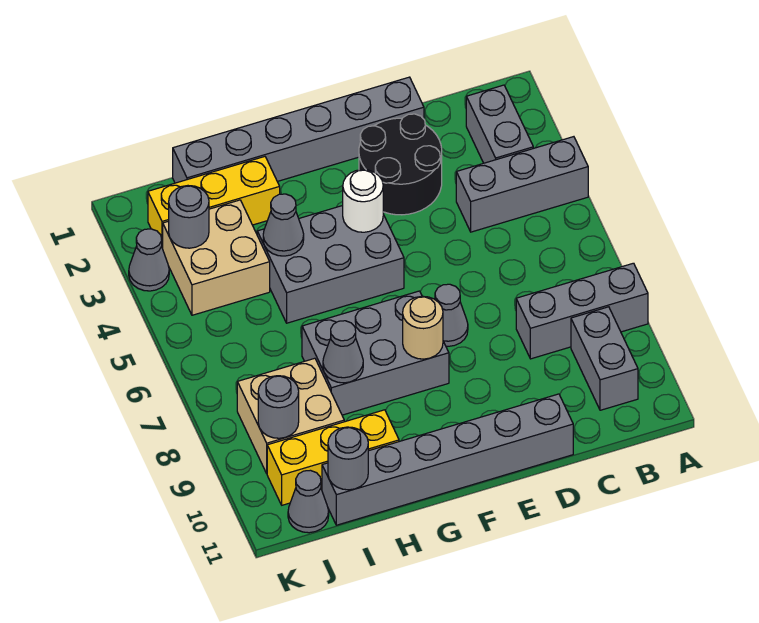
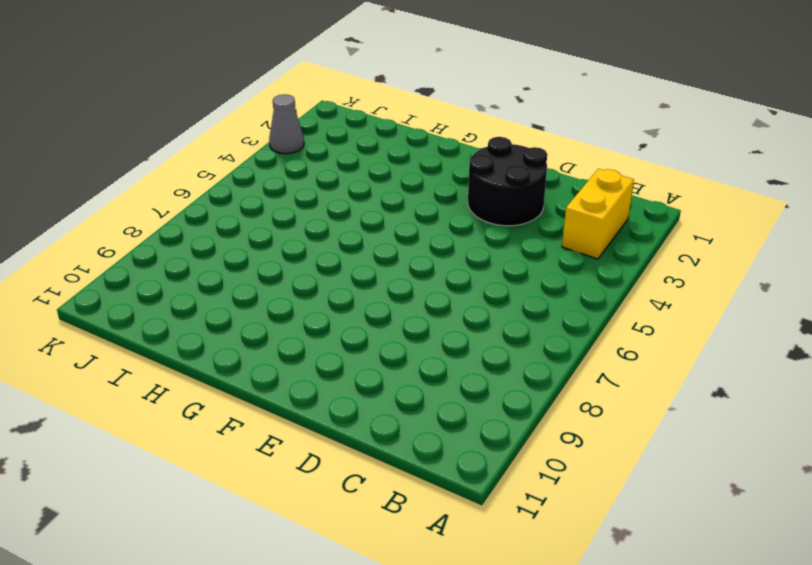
yellow brick B2:B3 level 1 -> grey brick B2:B3 level 1
none -> grey brick A4:C4 level 1
none -> grey brick A8:C8 level 1
none -> grey brick B9:B10 level 1

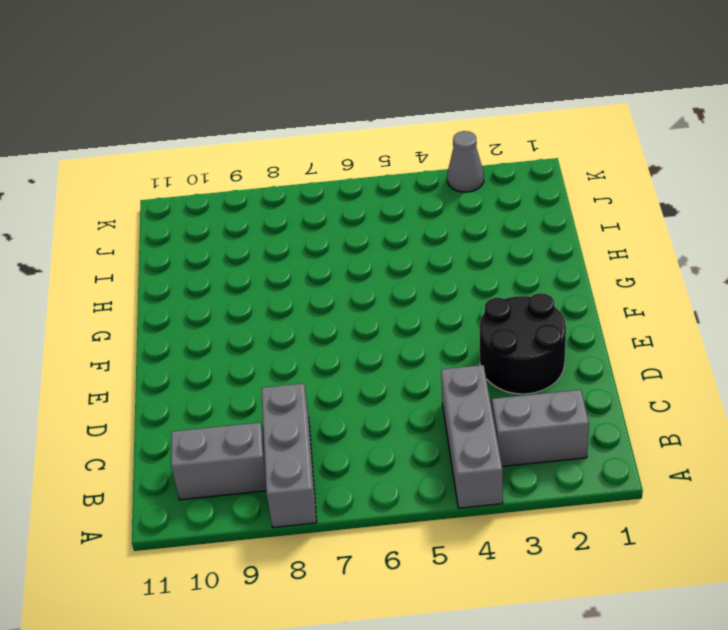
none -> grey brick D1:I1 level 1
none -> grey brick D11:I11 level 1
none -> grey cone E7 level 1

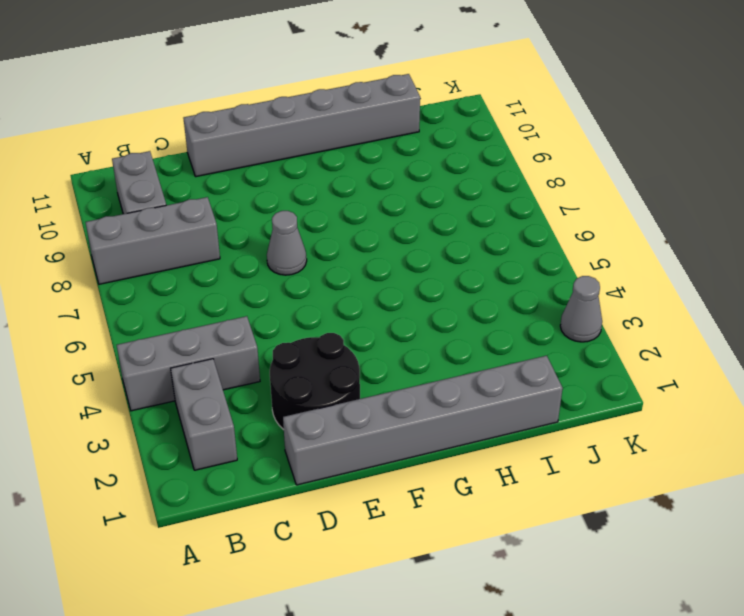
none -> grey brick F4:H5 level 1
none -> grey brick F7:H8 level 1
none -> yellow brick H2:J2 level 1

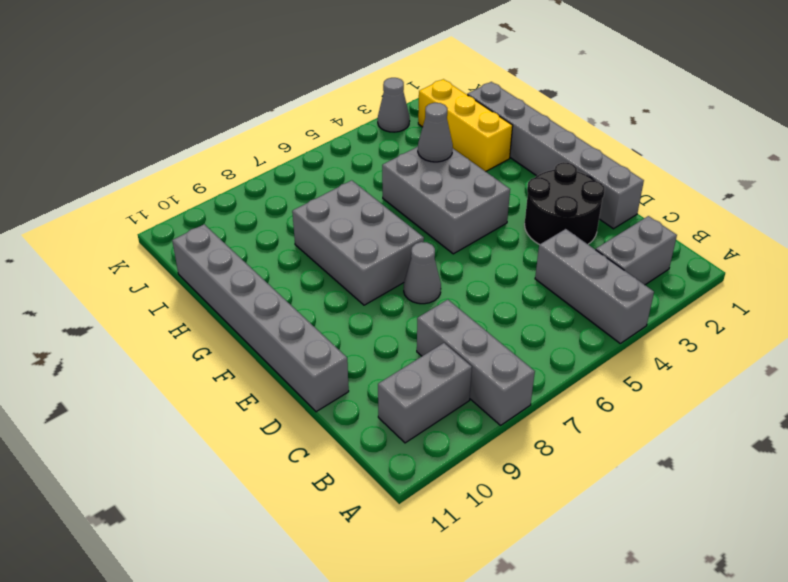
none -> yellow brick H10:J10 level 1
none -> tan brick I3:J4 level 1
none -> tan brick I8:J9 level 1

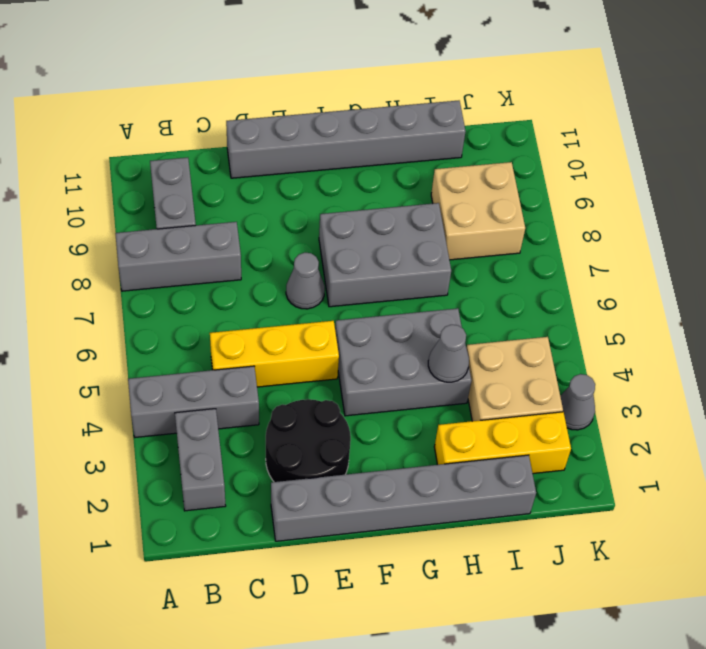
yellow brick C5:E5 level 1 -> yellow brick H10:J10 level 1
none -> grey cone J11 level 1
none -> white round brick F4 level 2
none -> tan round brick F8 level 2

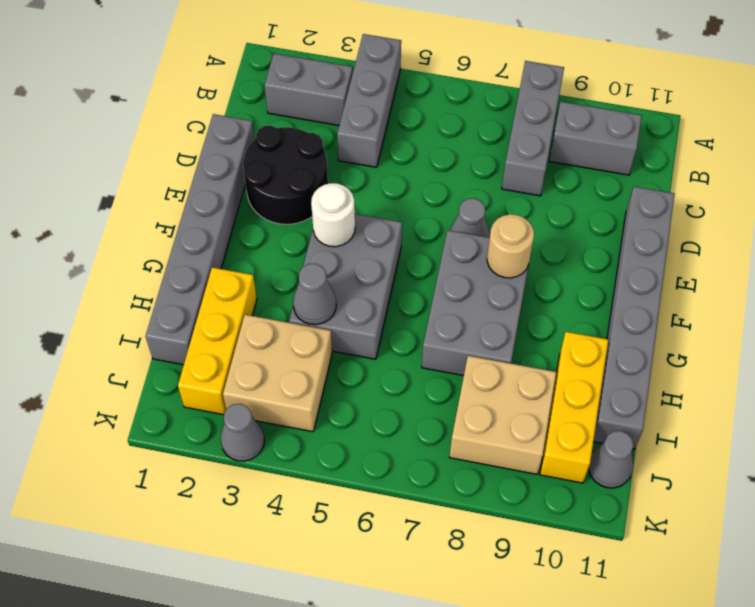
none -> grey cone H8 level 2
none -> grey round brick I11 level 2
none -> grey round brick J3 level 2

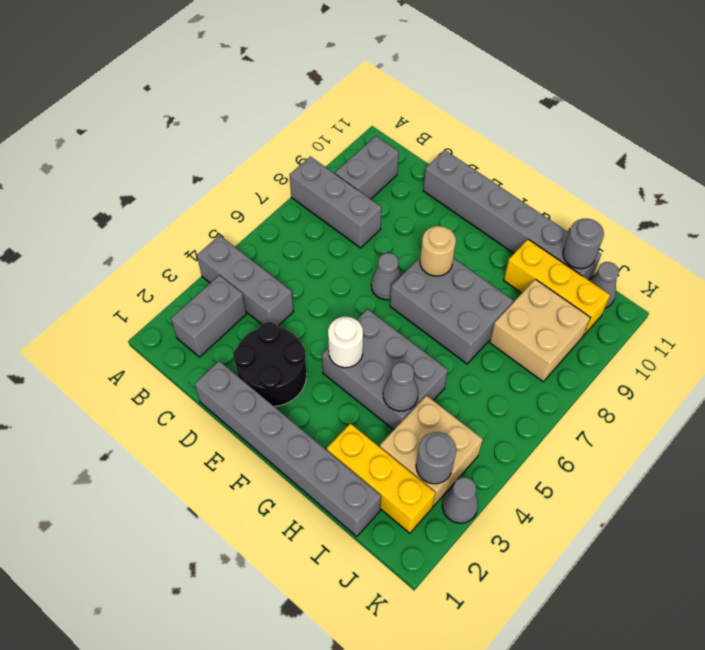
none -> grey cone H8 level 2
none -> grey round brick J9 level 2

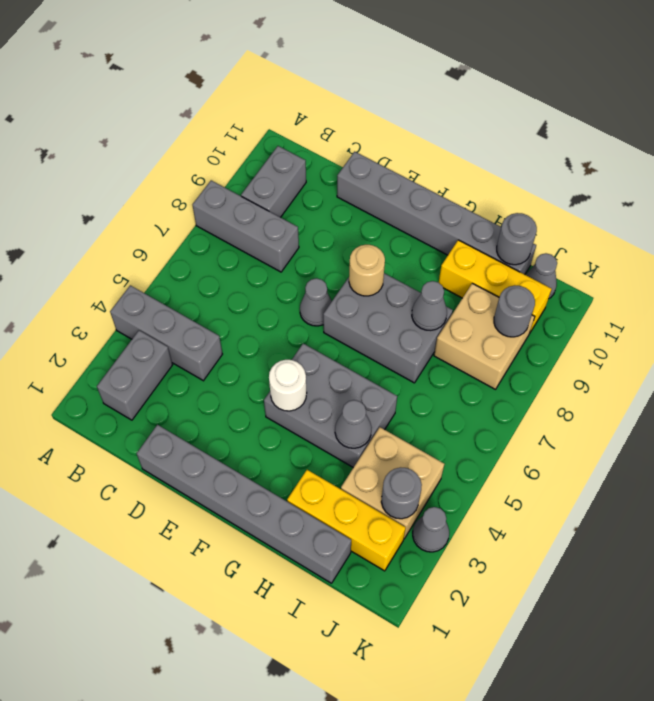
none -> black round brick D2:E3 level 1

